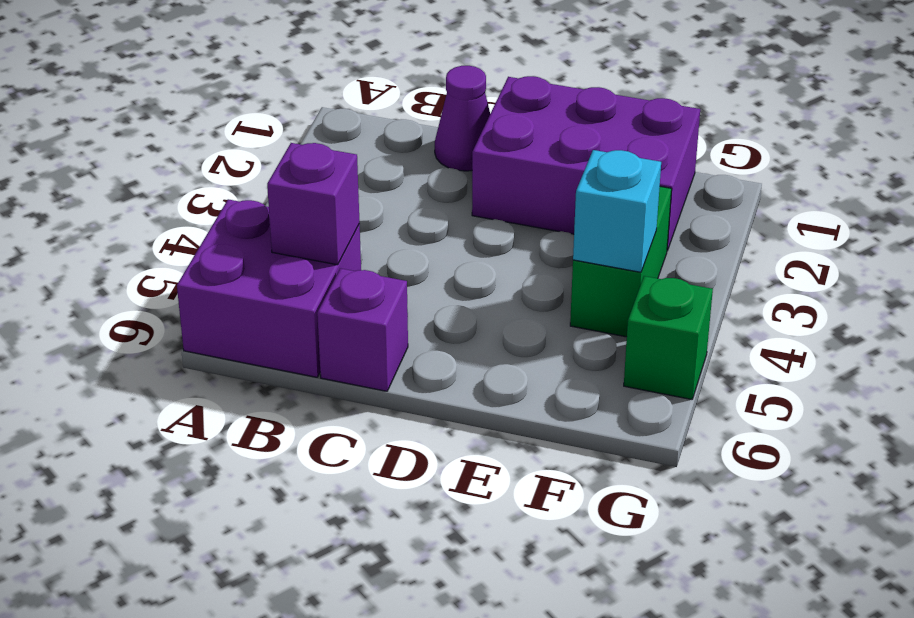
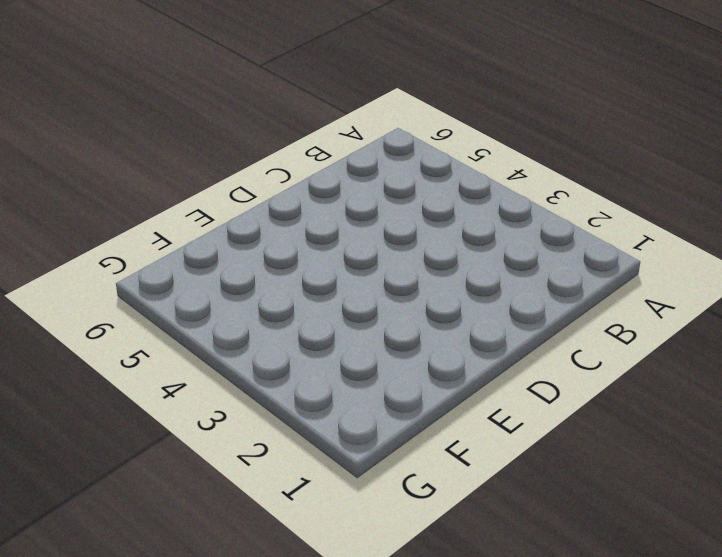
none -> purple brick A5:B6 level 1
none -> purple cone C1 level 1

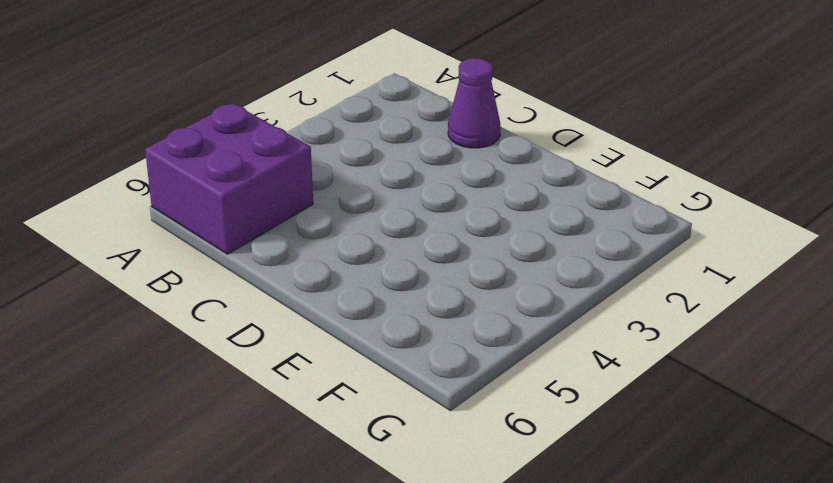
none -> purple brick C6 level 1
none -> purple brick D1:F2 level 1

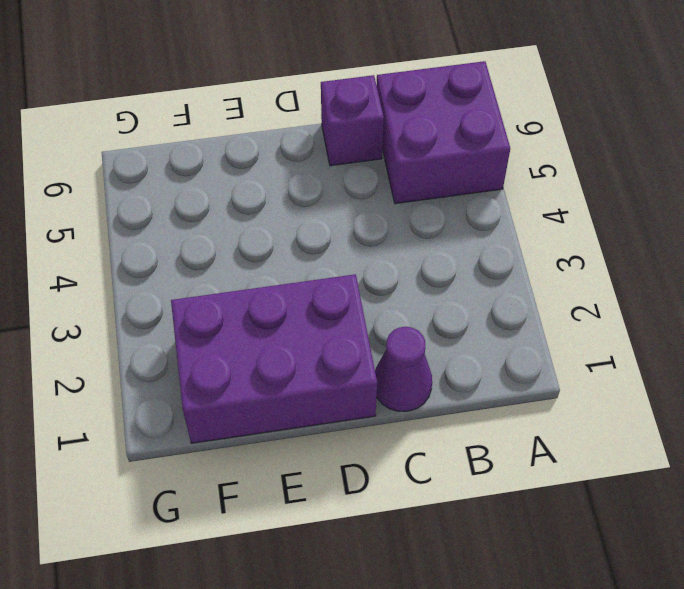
none -> green brick F3:F4 level 1
none -> green brick G5 level 1

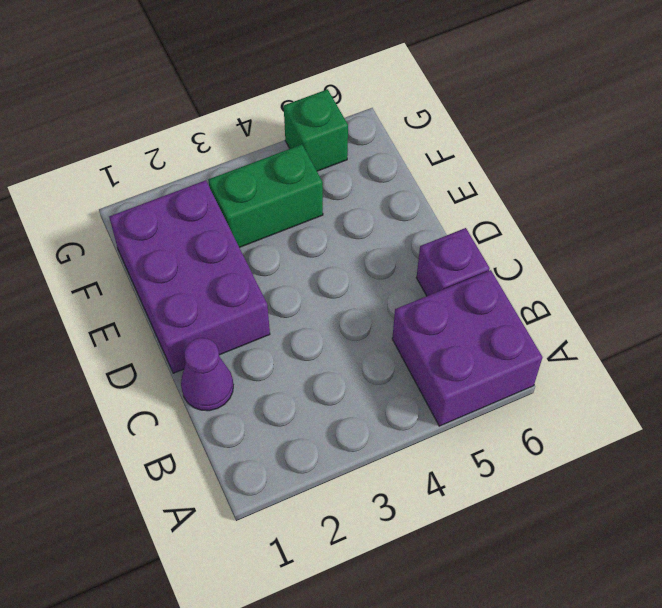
none -> purple brick B5 level 2
none -> cyan brick F4 level 2

